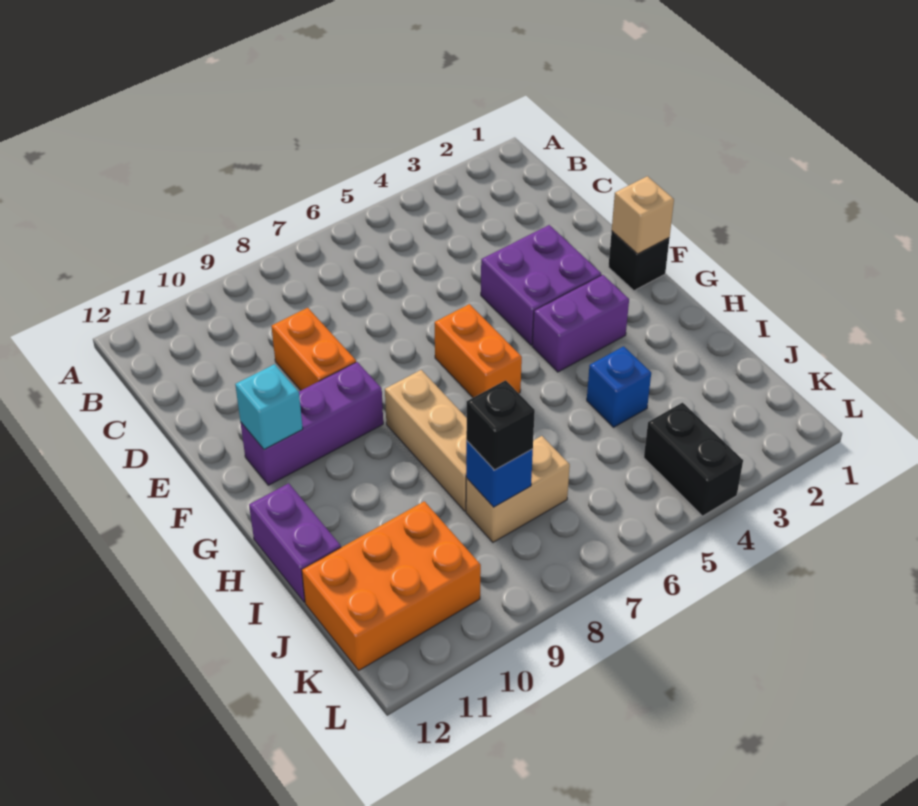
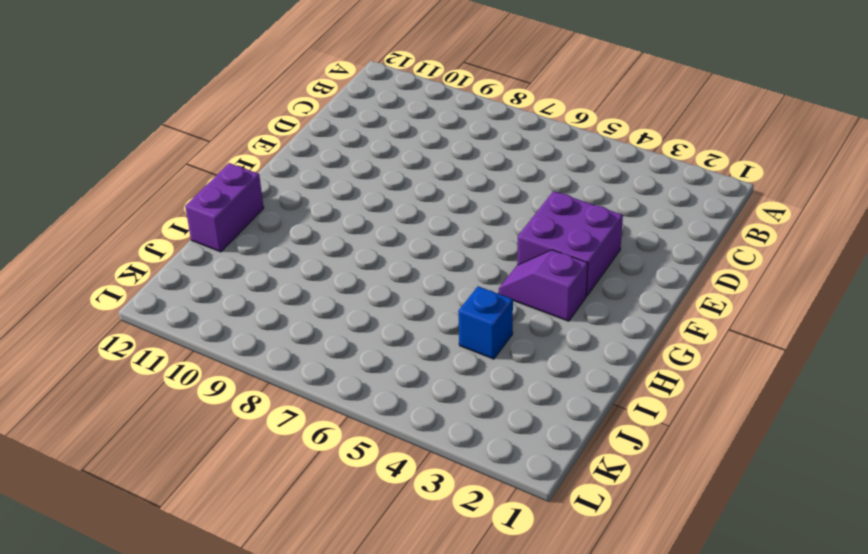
purple slope G3:G4 level 1 top 3 -> purple brick G3:G4 level 1
none -> orange brick D9:E9 level 1
none -> black brick F1 level 1
none -> orange brick F6:G6 level 1

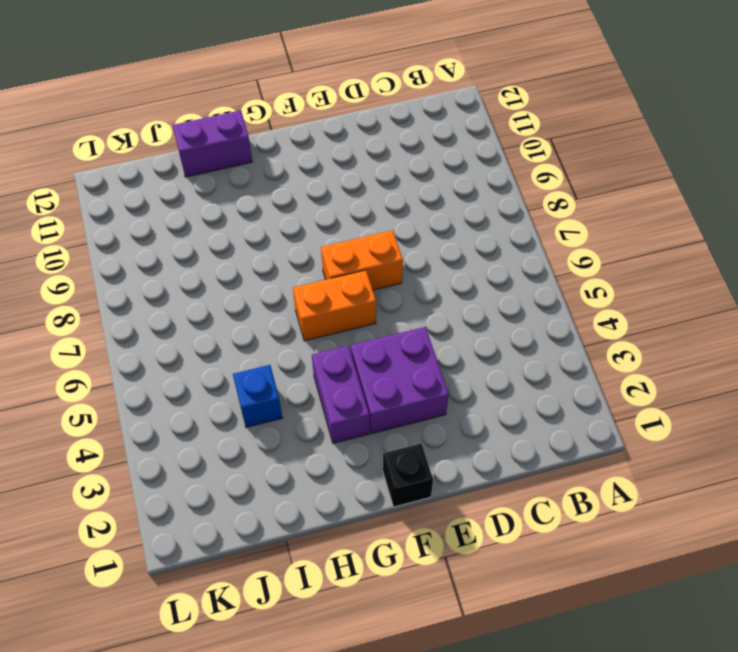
orange brick E7:F7 level 1 -> orange brick D9:E9 level 1
none -> purple brick F9:F11 level 1
none -> tan brick G8:I8 level 1
none -> tan brick J7:J8 level 1

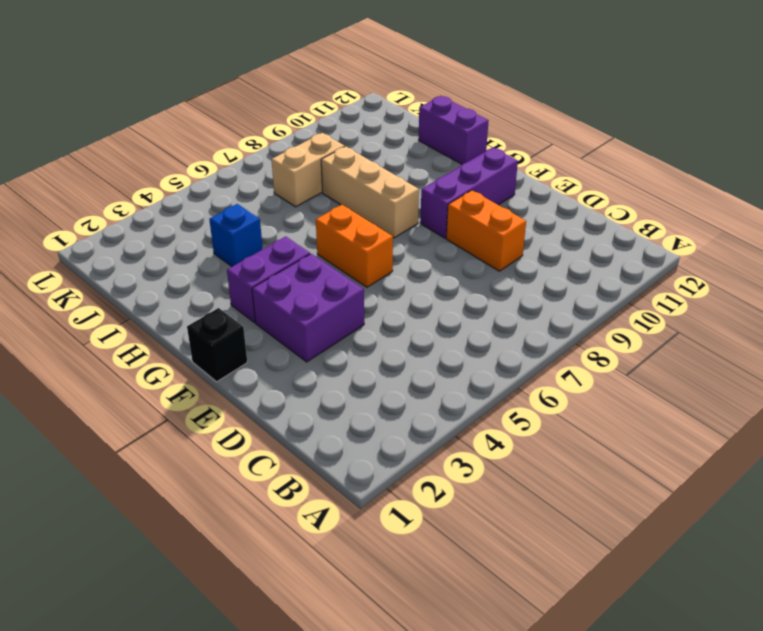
none -> orange brick J10:K12 level 1
none -> black brick K4:L4 level 1
none -> tan brick F1 level 2

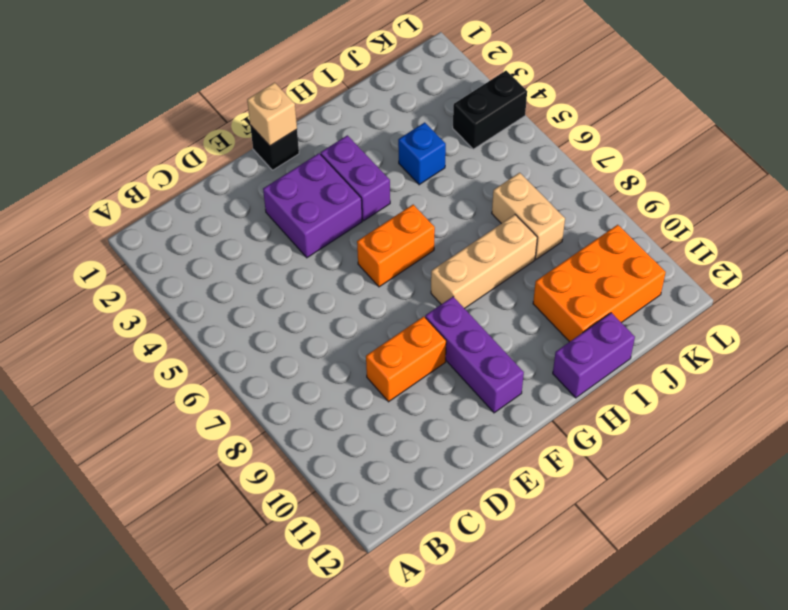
orange brick I10:K11 level 1 -> orange brick J10:K12 level 1
none -> cyan brick F11 level 2
none -> blue brick J8 level 2
none -> black brick J8 level 3

